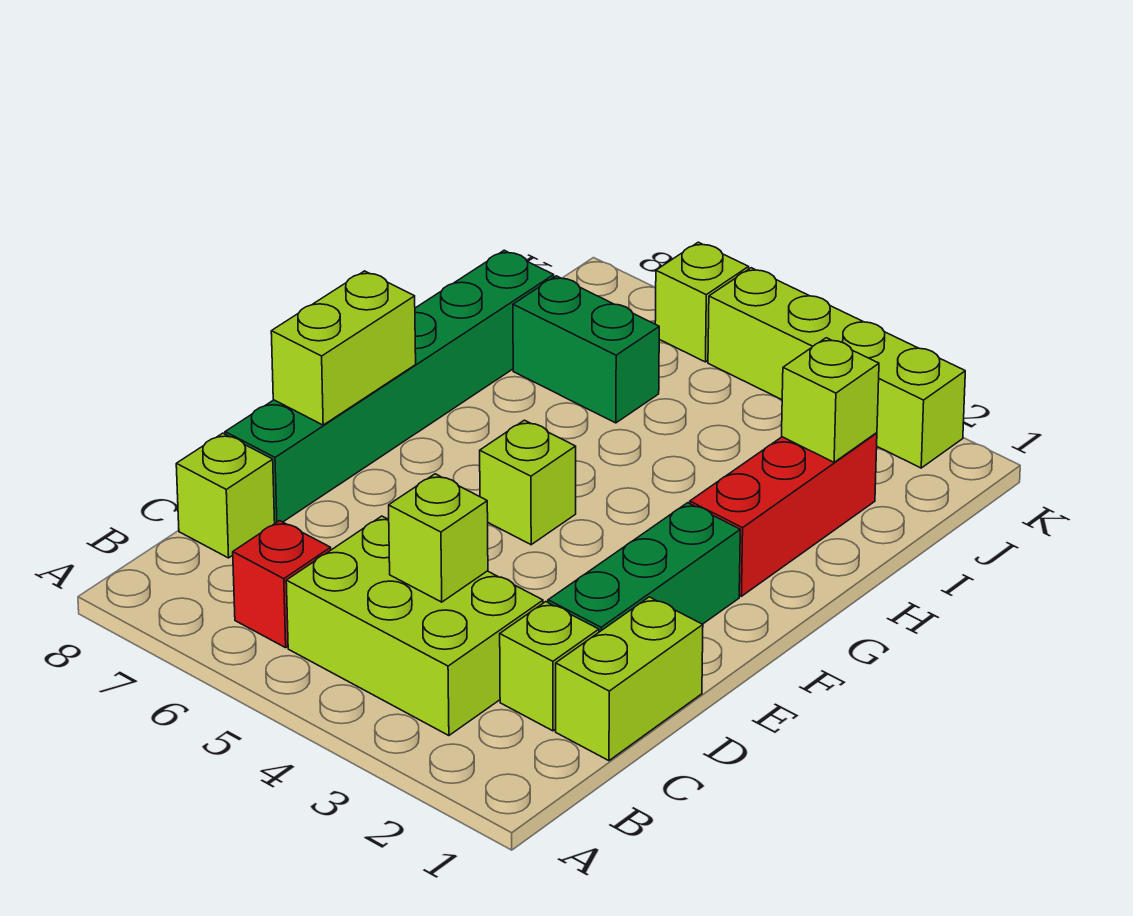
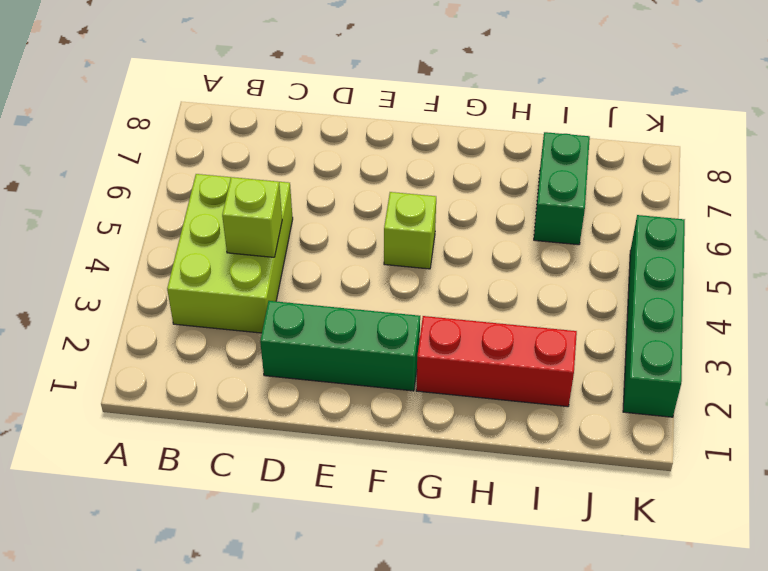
green brick K2:K5 level 1 -> lime brick K2:K5 level 1
none -> red brick B6 level 1
none -> lime brick C1:D1 level 1
none -> lime brick C2 level 1

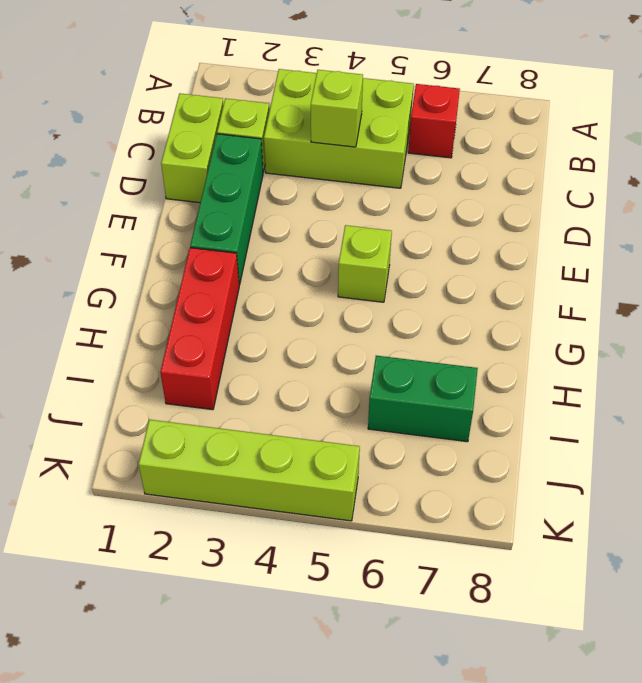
none -> lime brick C8 level 1
none -> green brick D8:I8 level 1
none -> lime brick K6 level 1

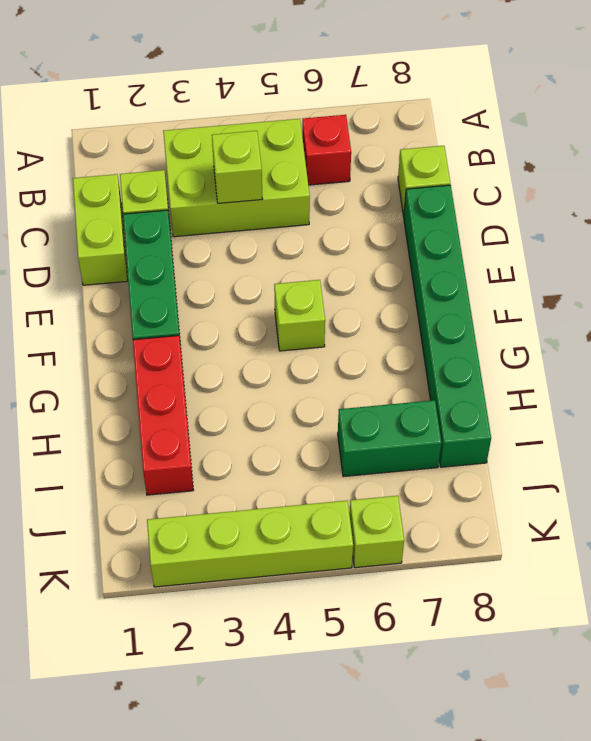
none -> lime brick E8:F8 level 2
none -> lime brick I2 level 2

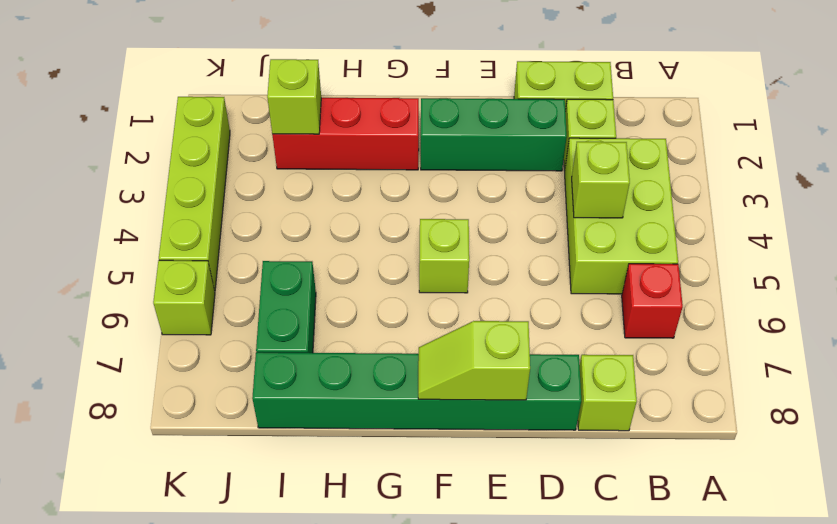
lime slope E8:F8 level 2 top E -> lime brick E8:F8 level 2

